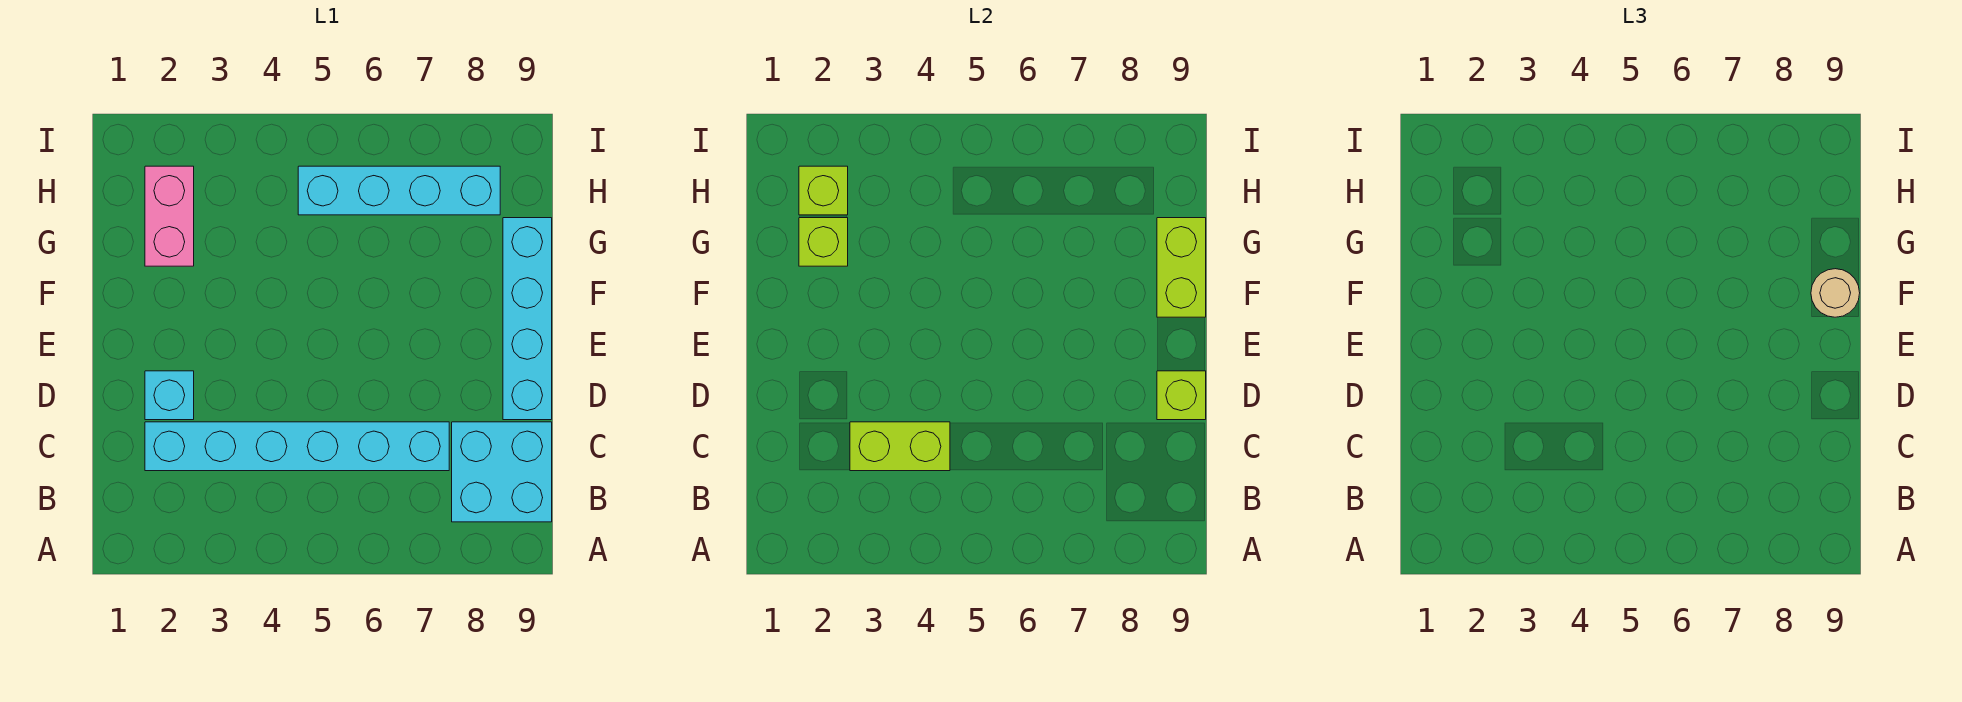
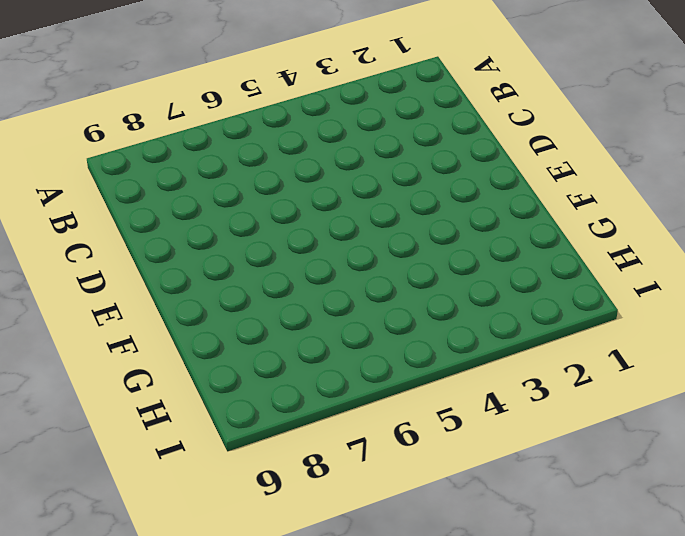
none -> cyan brick B8:C9 level 1
none -> cyan brick C2:C7 level 1
none -> cyan brick D2 level 1

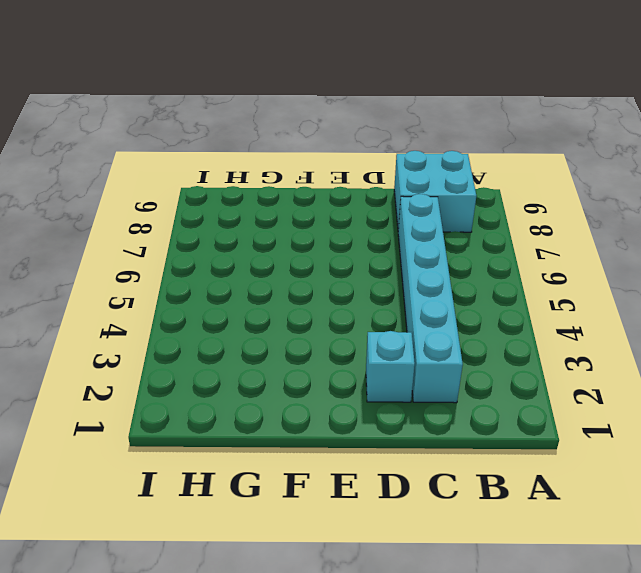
none -> cyan brick D9:G9 level 1
none -> pink brick G2:H2 level 1
none -> cyan brick H5:H8 level 1

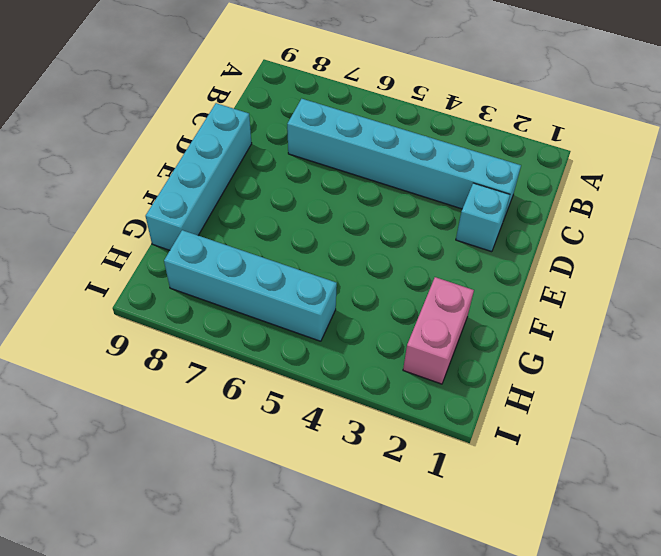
none -> cyan brick B8:C9 level 1
none -> lime brick C3:C4 level 2
none -> lime brick D9 level 2

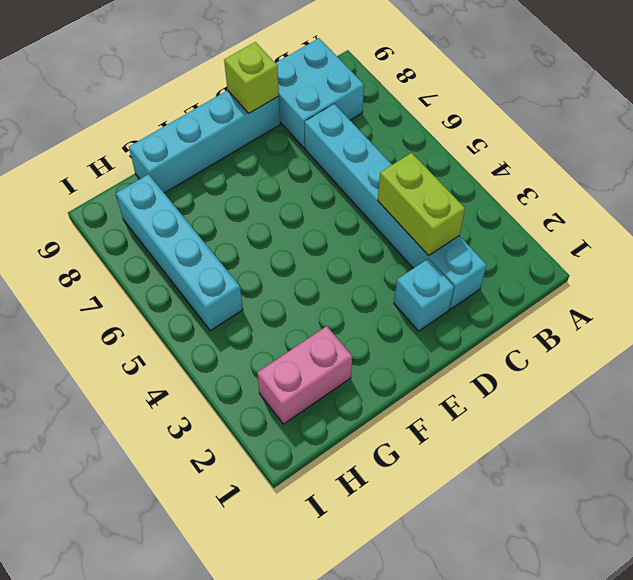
none -> lime brick F9:G9 level 2
none -> lime brick G2 level 2
none -> lime brick H2 level 2

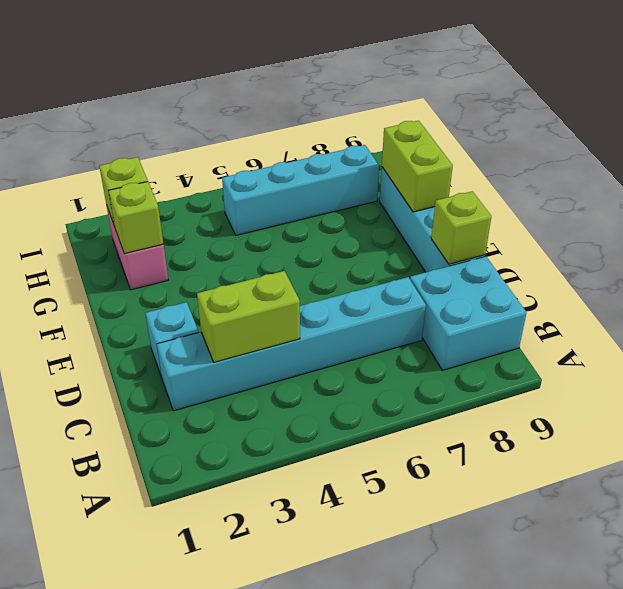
none -> tan round brick F9 level 3

